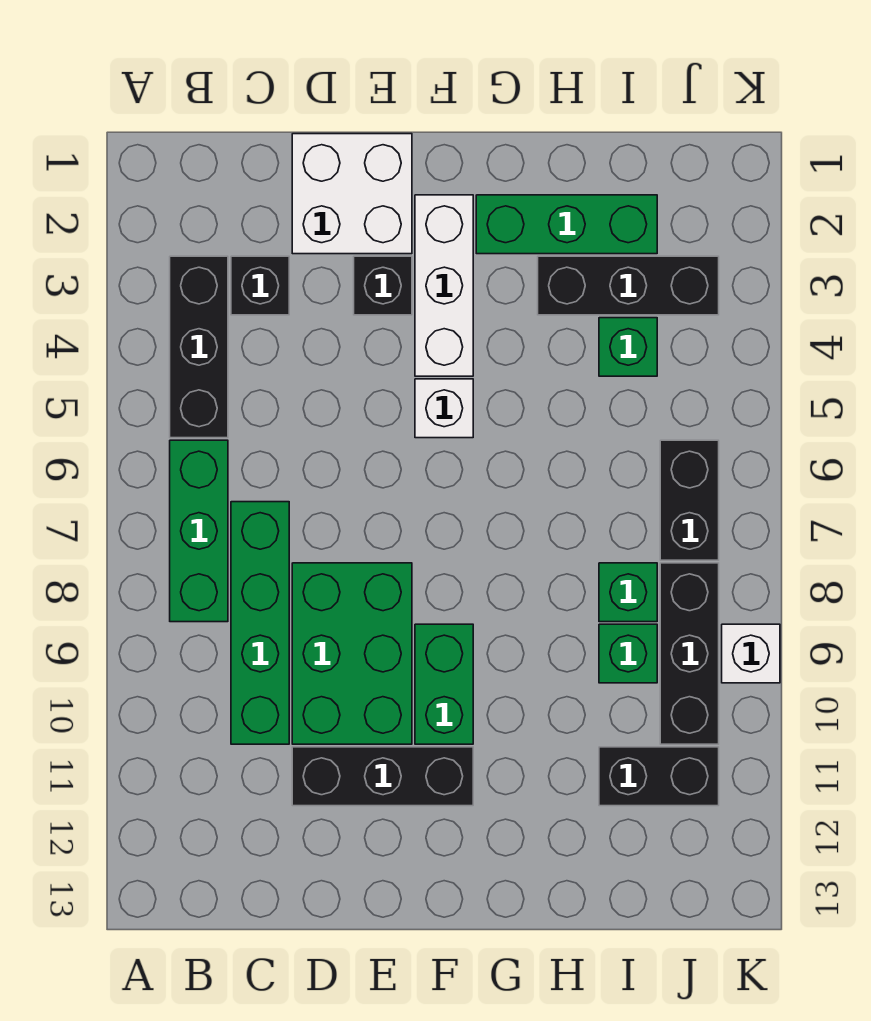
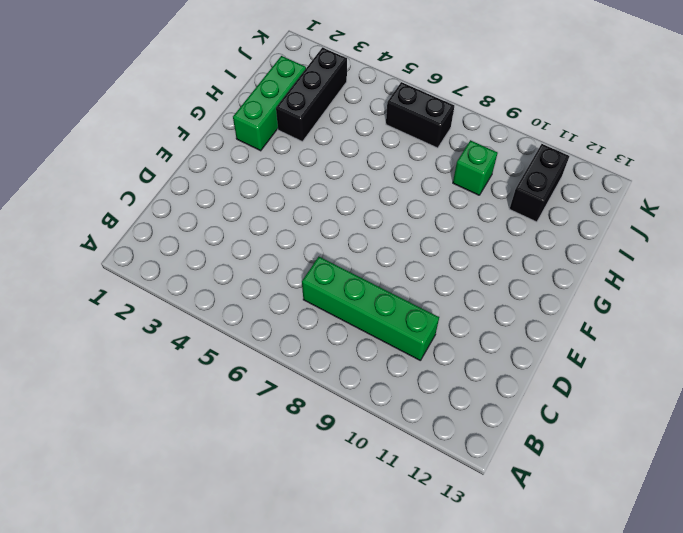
none -> black brick B3:B5 level 1
none -> green brick B6:B8 level 1
none -> black brick C3 level 1

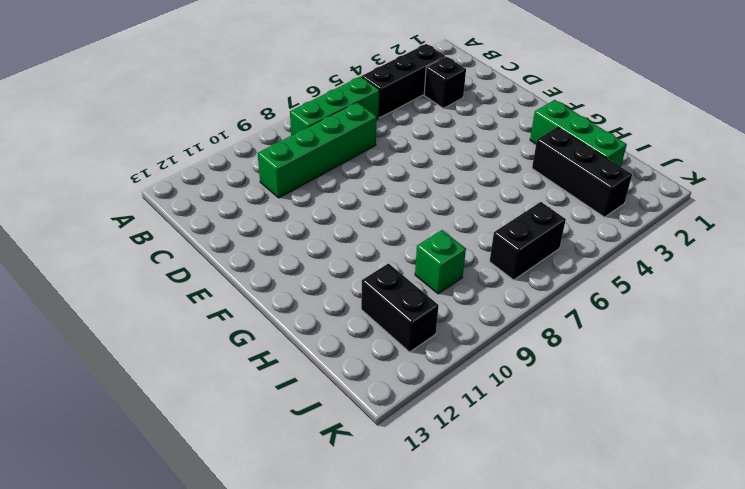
none -> white brick D1:E2 level 1
none -> green brick D8:E10 level 1
none -> black brick D11:F11 level 1

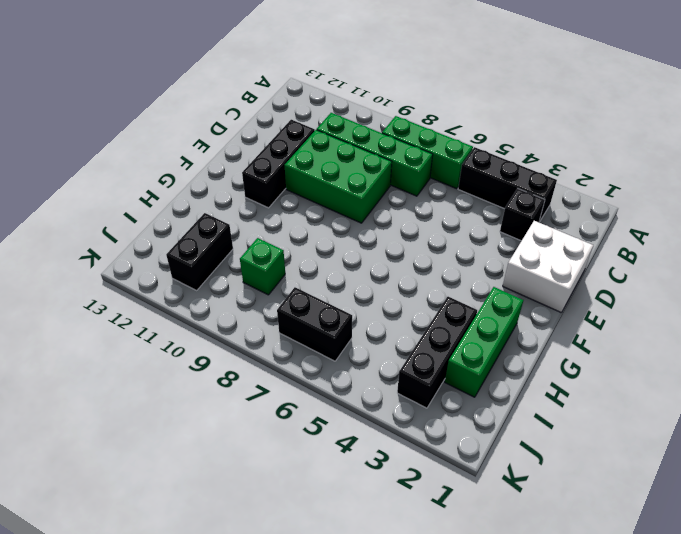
none -> black brick E3 level 1
none -> white brick F2:F4 level 1
none -> white brick F5 level 1

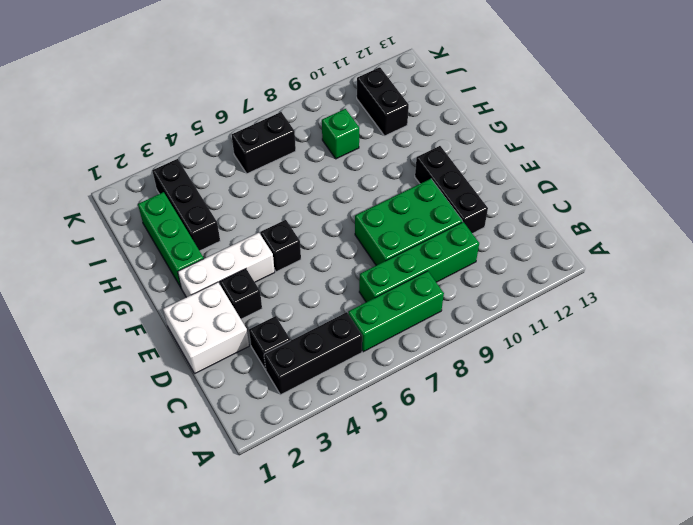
black brick F5 level 1 -> white brick F5 level 1
none -> green brick F9:F10 level 1
none -> green brick I4 level 1
none -> green brick I8 level 1

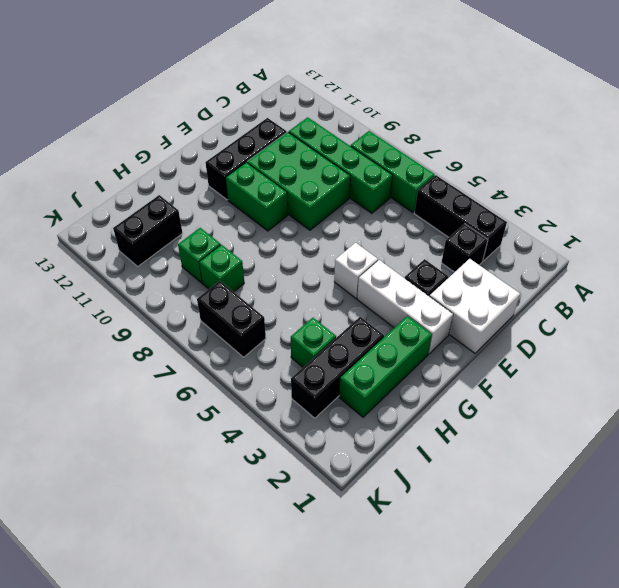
none -> black brick J8:J10 level 1
none -> white brick K9 level 1

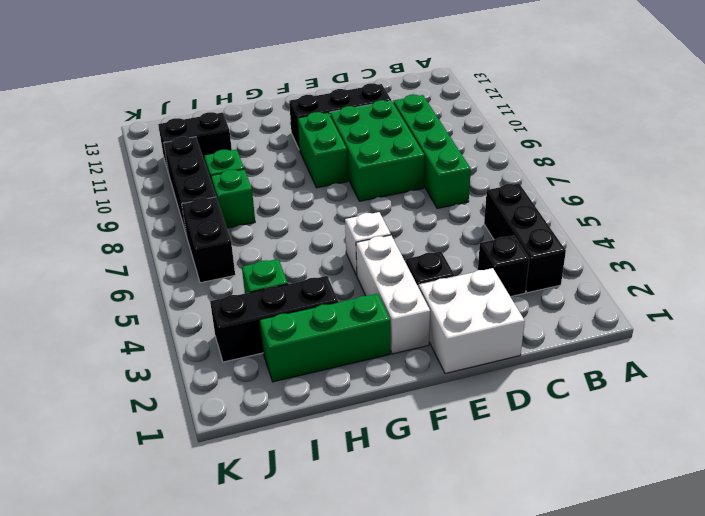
none -> green brick B6:B8 level 1
none -> white brick K9 level 1

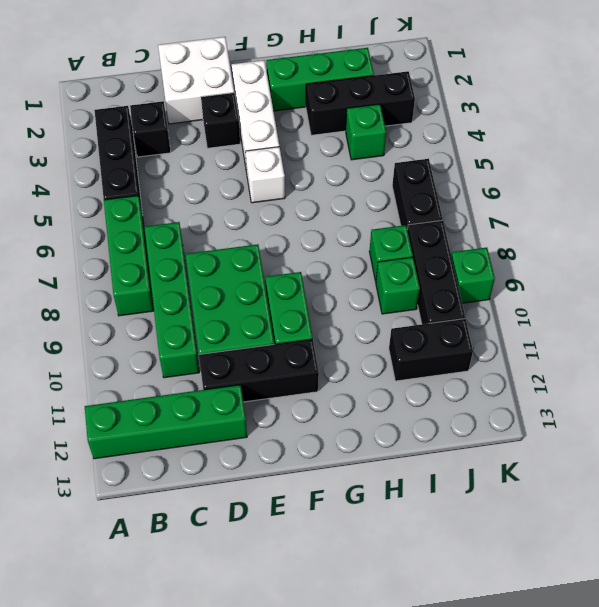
green brick A12:D12 level 1 -> none
green brick K9 level 1 -> white brick K9 level 1

